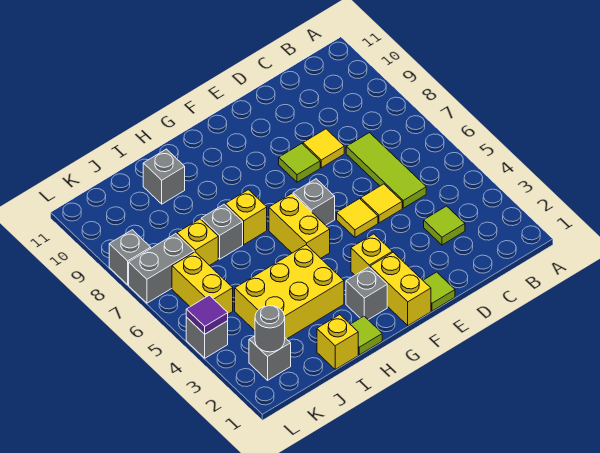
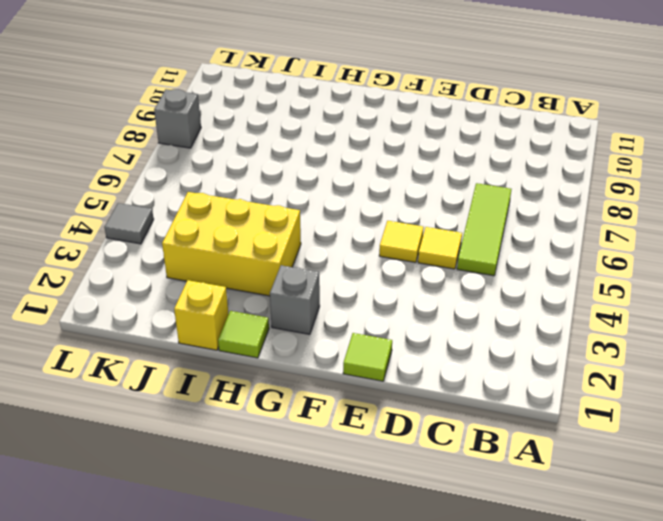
grey tile L4 level 1 -> grey brick L4 level 1
none -> lime tile C3 level 1
none -> yellow tile D8 level 1
none -> lime tile E8 level 1

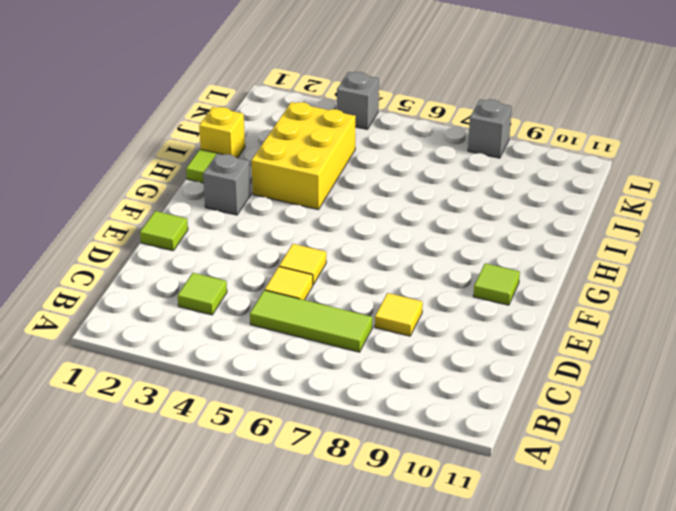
lime tile F10 level 1 -> lime tile E8 level 1
none -> yellow brick F1:F2 level 1
none -> yellow brick F3 level 1
none -> grey brick F6 level 1

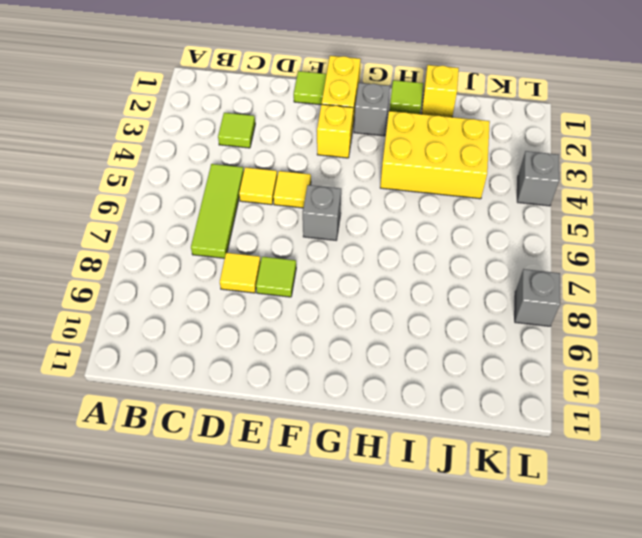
none -> yellow brick G5:G6 level 1
none -> yellow brick H7 level 1
none -> grey brick I7 level 1

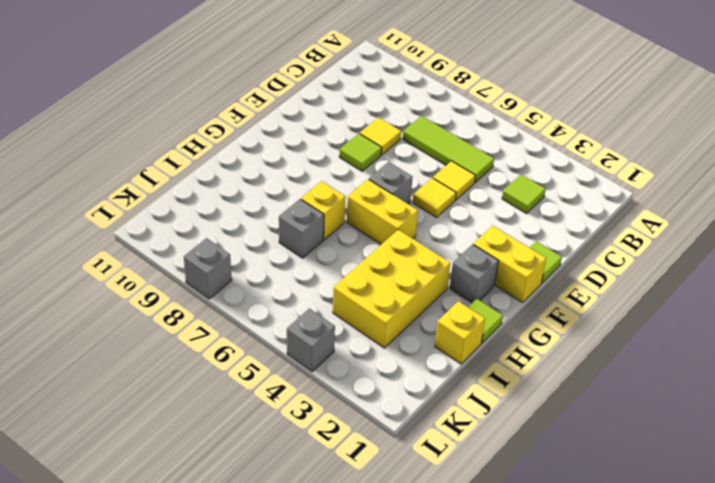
none -> yellow brick F3 level 1
none -> grey brick I10 level 1
none -> yellow brick J7 level 1

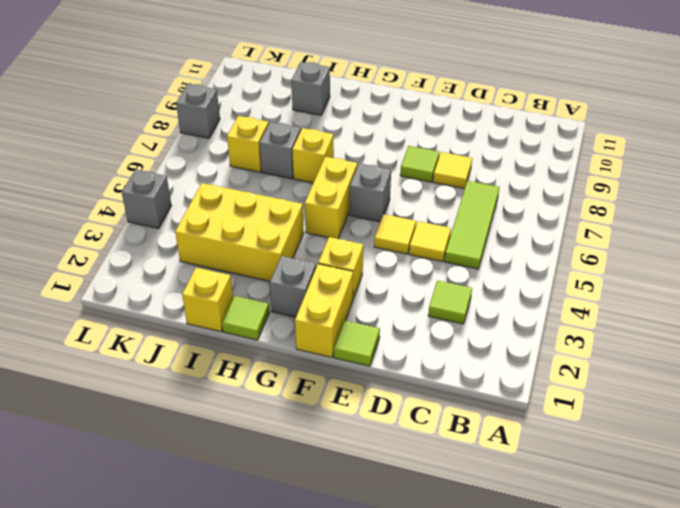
none -> grey brick K2 level 1
none -> yellow brick K5:K6 level 1
none -> grey brick K7:L7 level 1

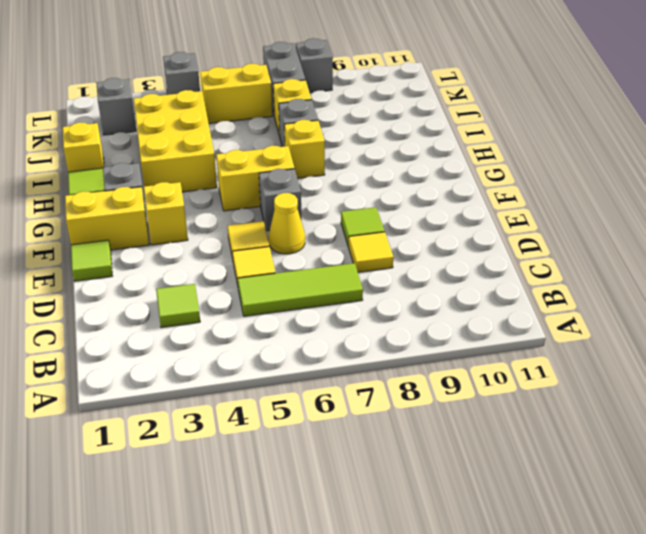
yellow cone E6 level 1 -> none
none -> grey brick I10 level 1
none -> grey round brick K2 level 2
none -> purple tile L4 level 2

